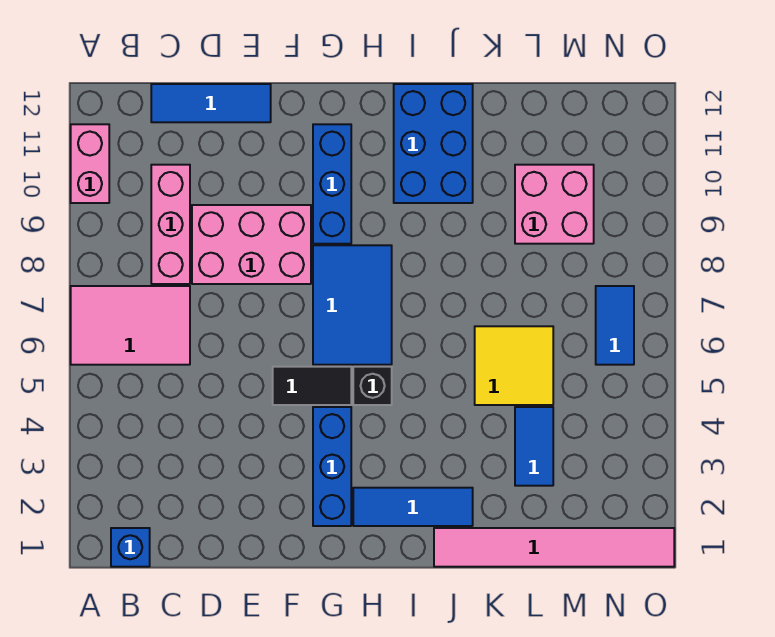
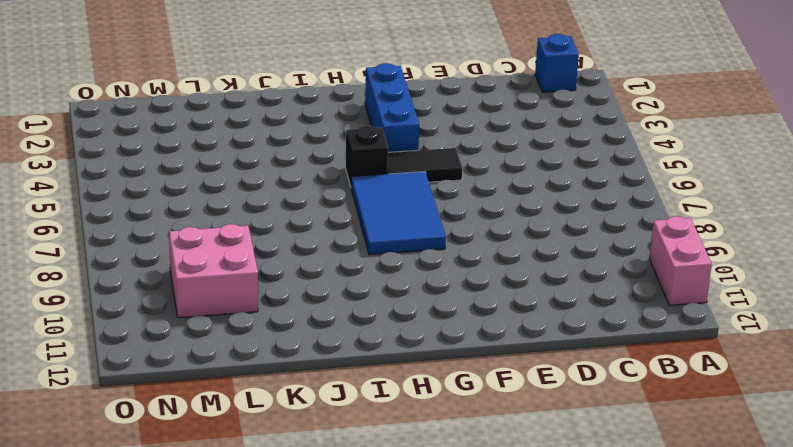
none -> pink tile A6:C7 level 1
none -> pink brick C8:C10 level 1
none -> blue tile C12:E12 level 1

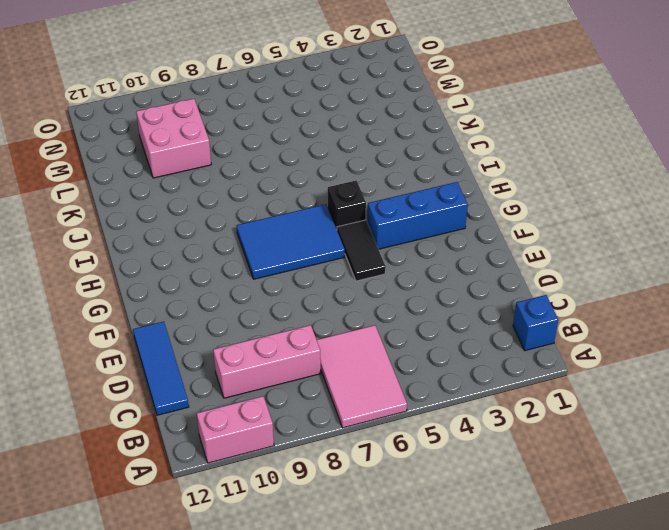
none -> pink brick D8:F9 level 1
none -> blue brick G9:G11 level 1
none -> blue tile H2:J2 level 1

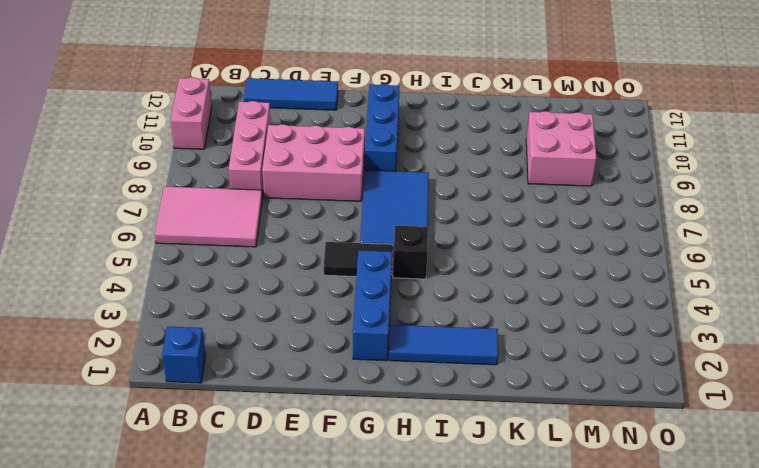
none -> blue brick I10:J12 level 1
none -> pink tile J1:O1 level 1
none -> yellow tile K5:L6 level 1

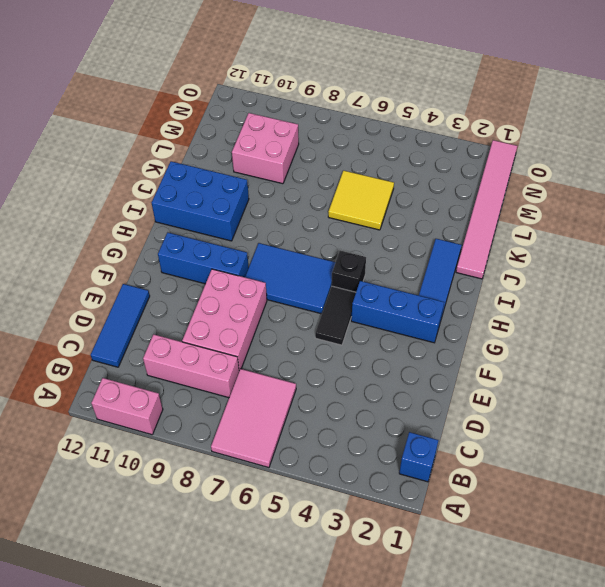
none -> blue tile L3:L4 level 1
none -> blue tile N6:N7 level 1

